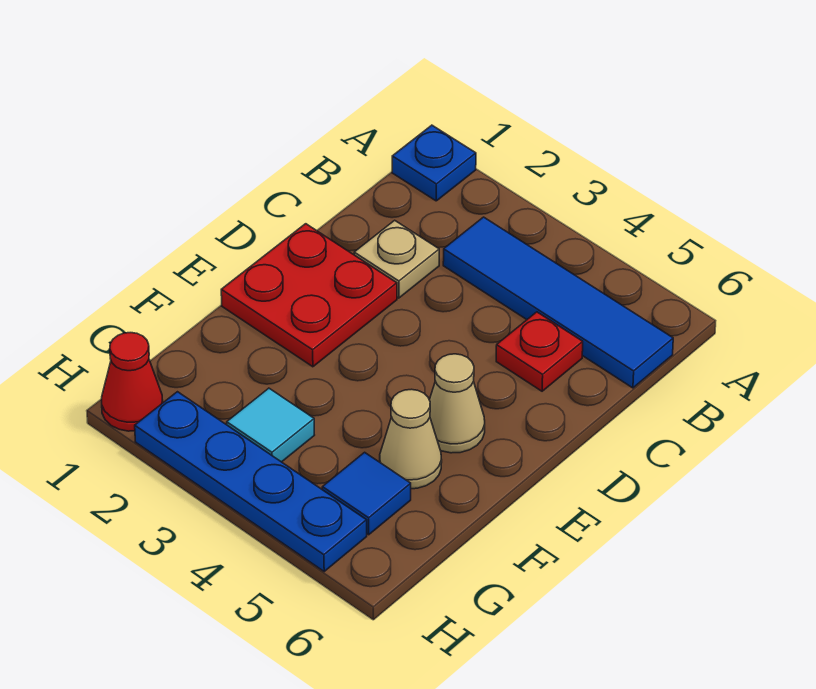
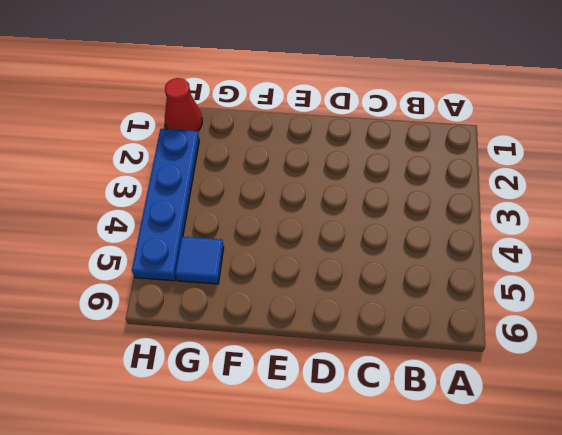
none -> blue plate A1 level 1
none -> blue tile B3:B6 level 1

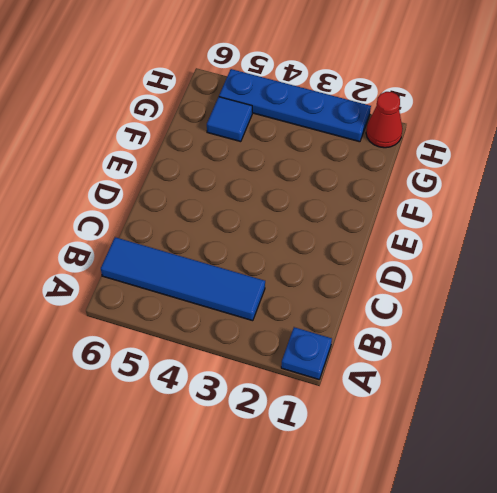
none -> tan plate C2 level 1
none -> red plate C5 level 1

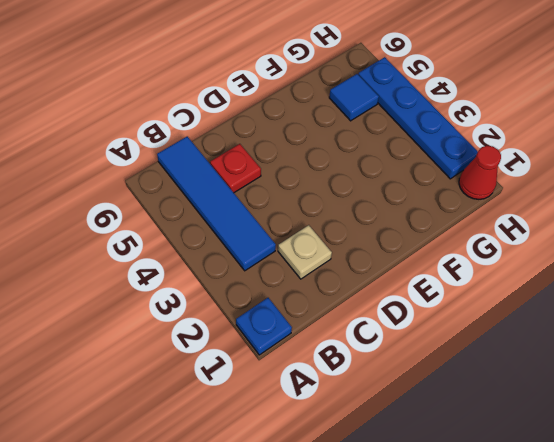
none -> red plate D1:E2 level 1
none -> tan cone E5 level 1

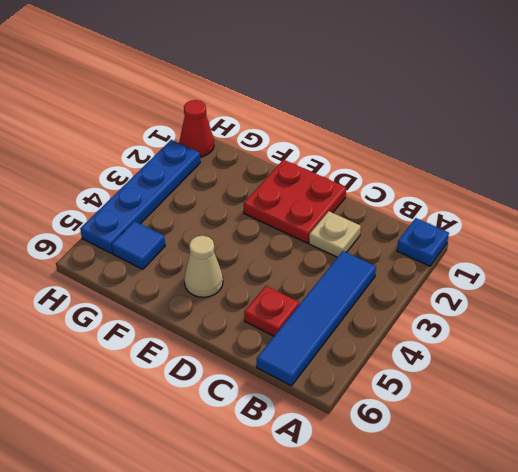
none -> tan cone F5 level 1
none -> cyan tile G3 level 1

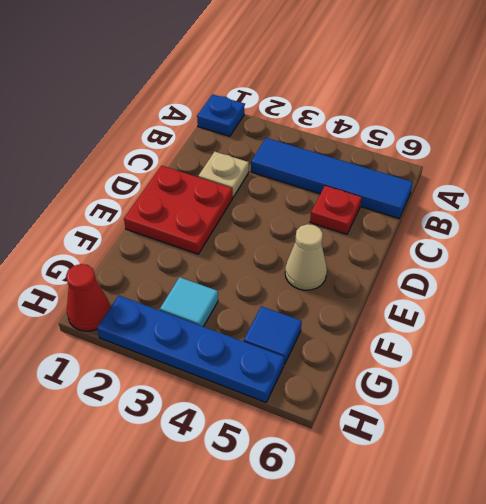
none -> tan cone F5 level 1

